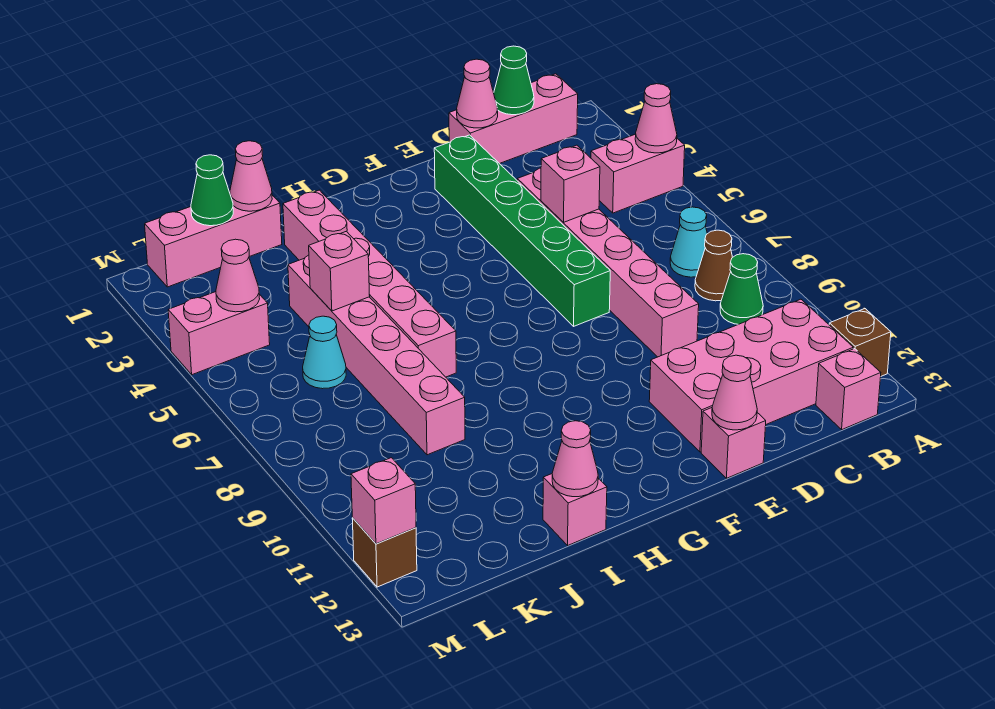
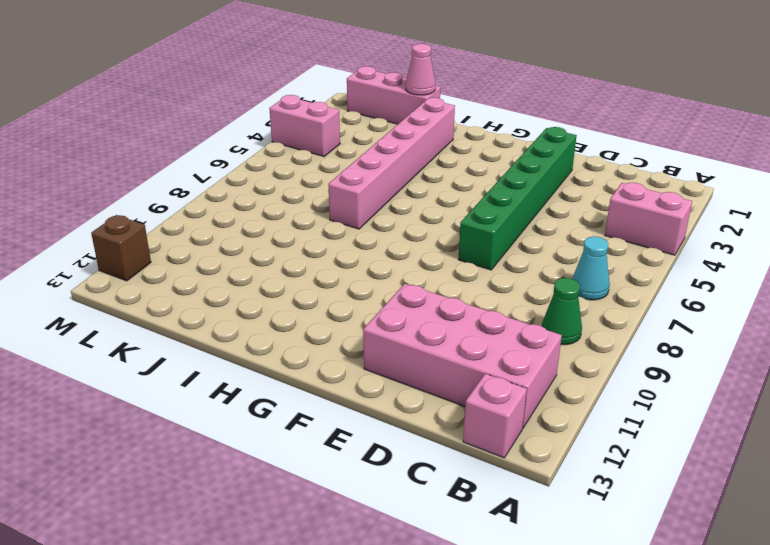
none -> brown brick A12 level 1
none -> pink brick B1:D1 level 1
none -> brown cone B8 level 1

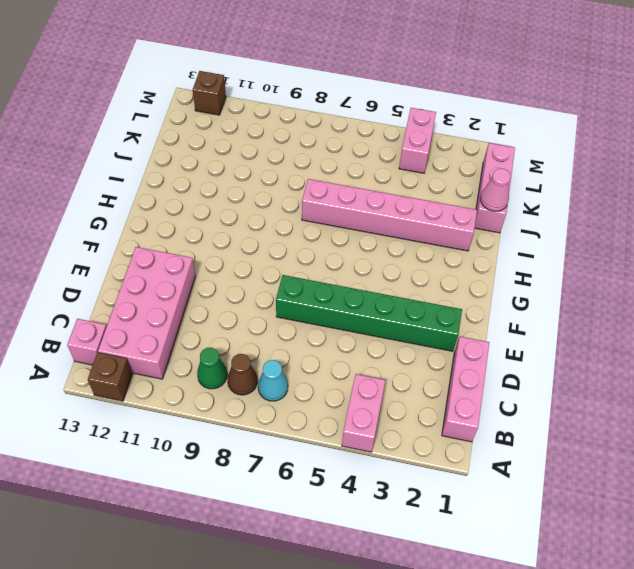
none -> pink brick D4:D9 level 1
none -> pink brick E13 level 1
none -> pink brick I13 level 1

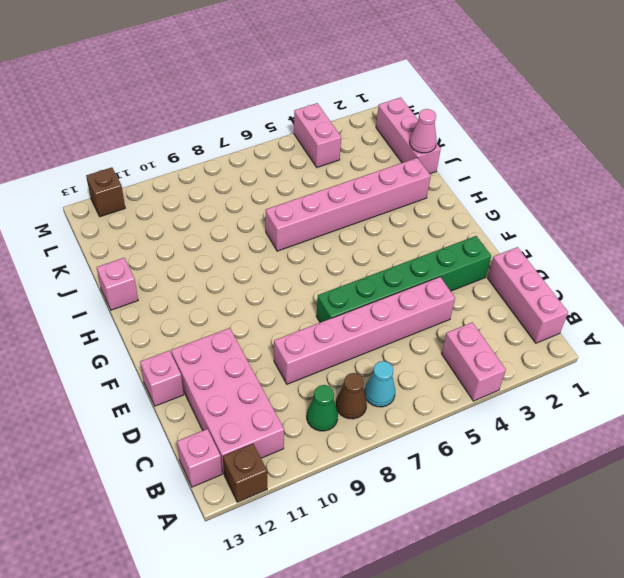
none -> pink brick J4:J9 level 1
none -> cyan cone K6 level 1
none -> pink cone A4 level 2

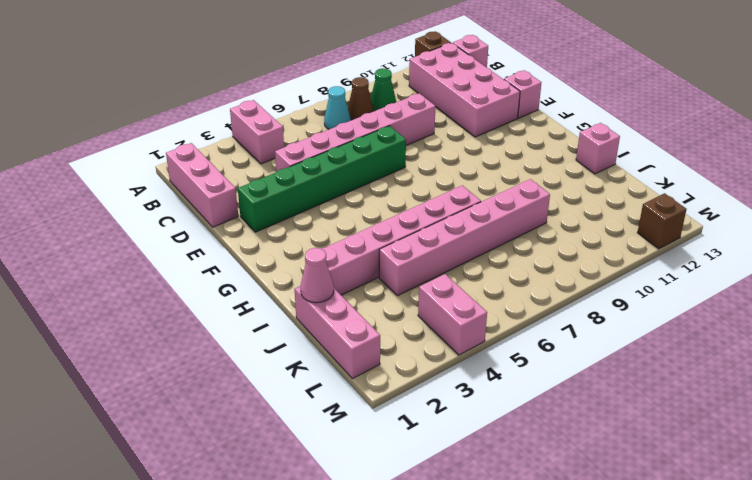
none -> cyan cone K6 level 1
none -> pink cone A4 level 2
none -> green cone C1 level 2

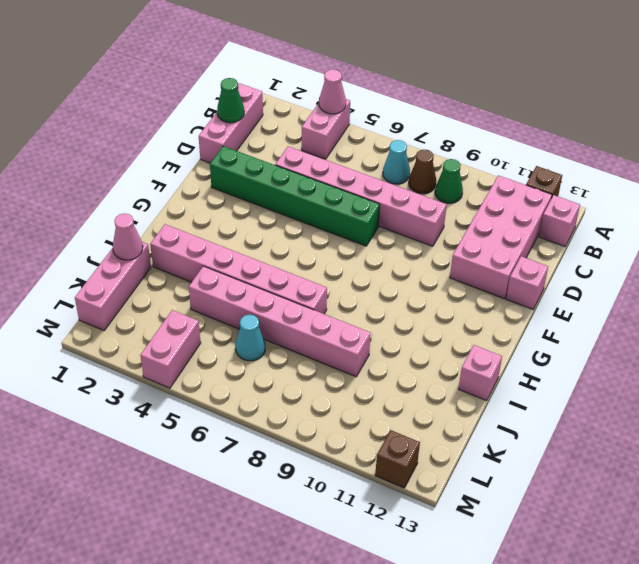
none -> pink cone D1 level 2
none -> pink brick D5 level 2
none -> pink cone E13 level 2

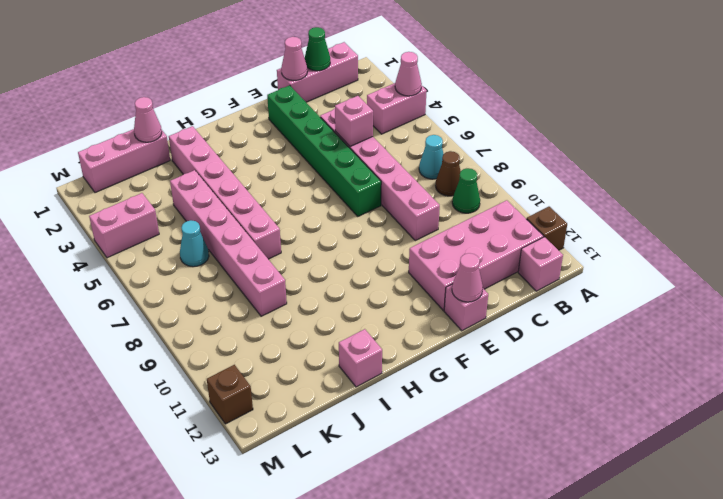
none -> pink cone I13 level 2
none -> pink brick J5 level 2
none -> green cone K1 level 2

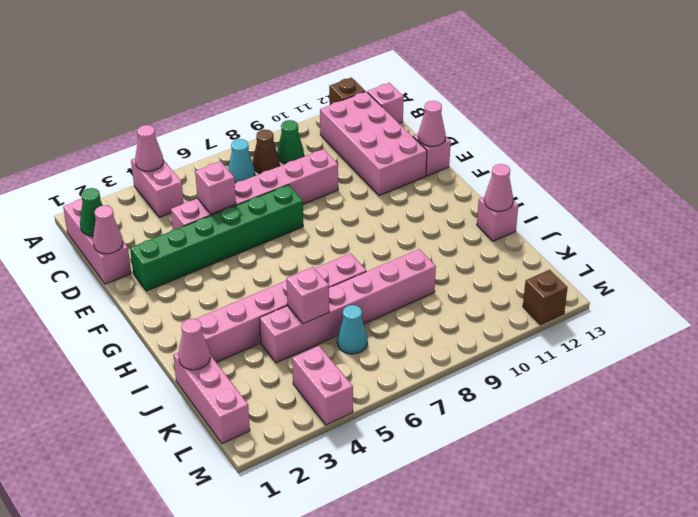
none -> green cone K1 level 2
none -> pink cone L4 level 2
none -> pink brick M12 level 2

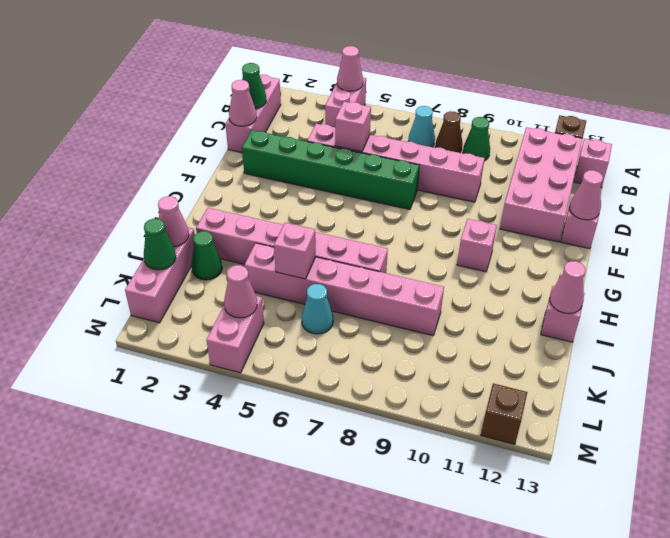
pink brick G10 level 1 -> pink brick M12 level 2
green cone J2 level 1 -> none

